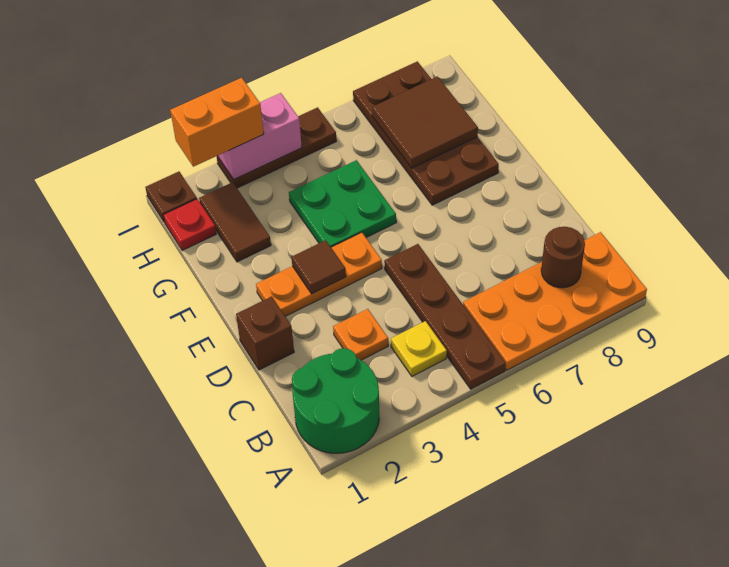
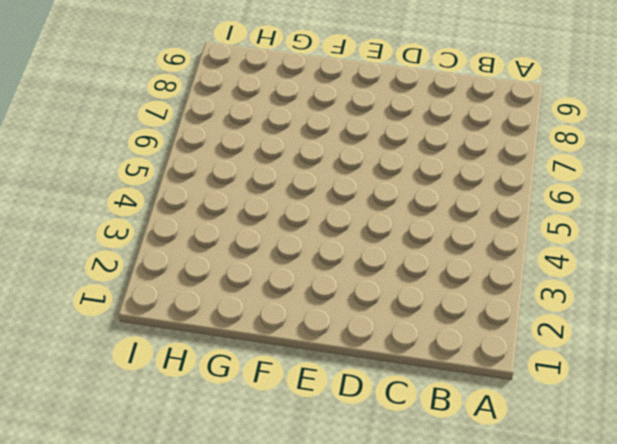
none -> green round brick A1:B2 level 1
none -> brown plate A5:D5 level 1
none -> orange plate A6:B9 level 1

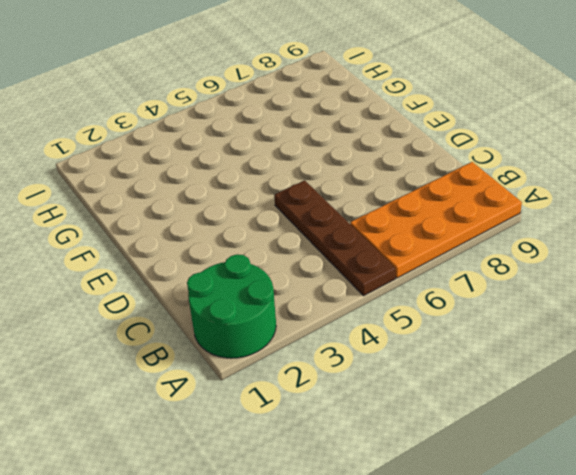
none -> yellow plate B4 level 1
none -> orange plate C3 level 1
none -> brown brick D1 level 1

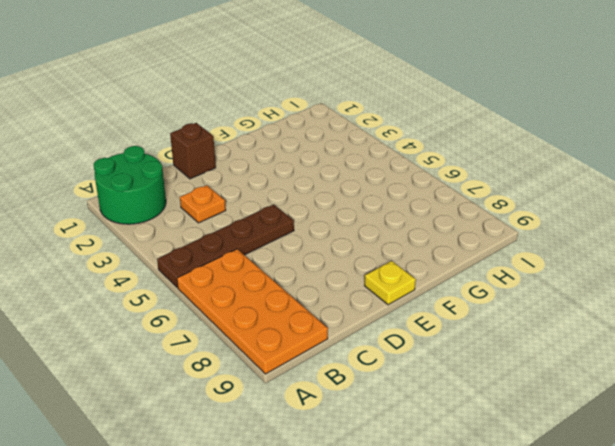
yellow plate E9 level 1 -> yellow plate B4 level 1
none -> orange plate E2:E4 level 1
none -> green plate F4:G5 level 1
none -> brown plate F7:I8 level 1

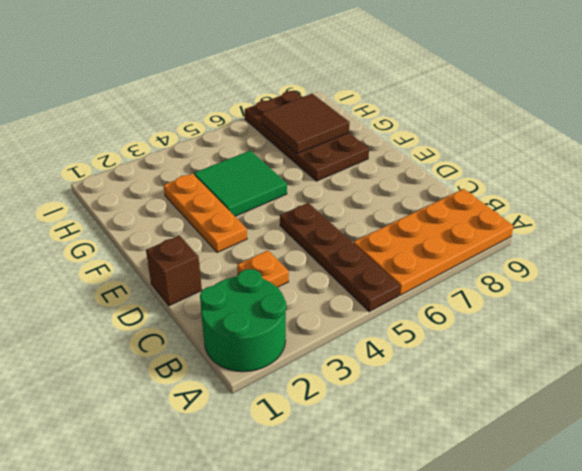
orange plate E3:G3 level 1 -> orange plate E2:E4 level 1
green tile F4:G5 level 1 -> green plate F4:G5 level 1
none -> yellow plate B4 level 1
none -> brown tile G2:H2 level 1
none -> red plate H1 level 1

